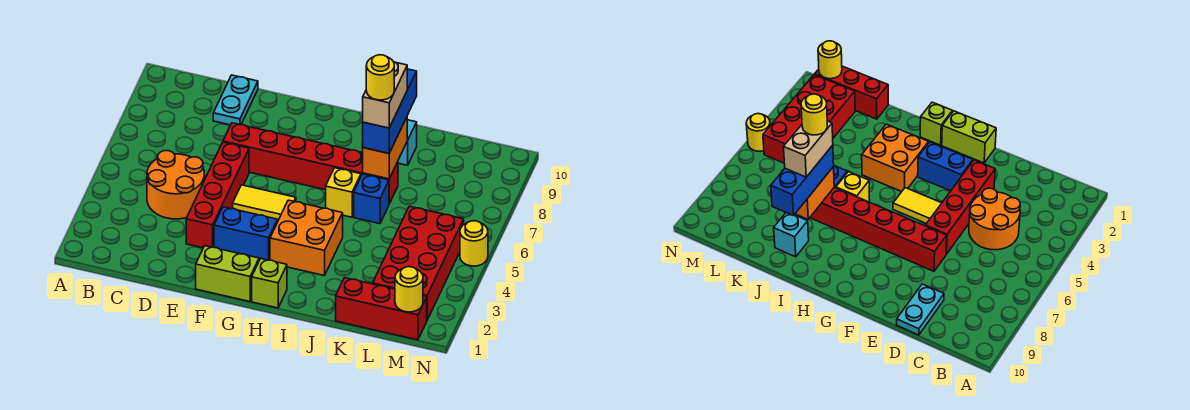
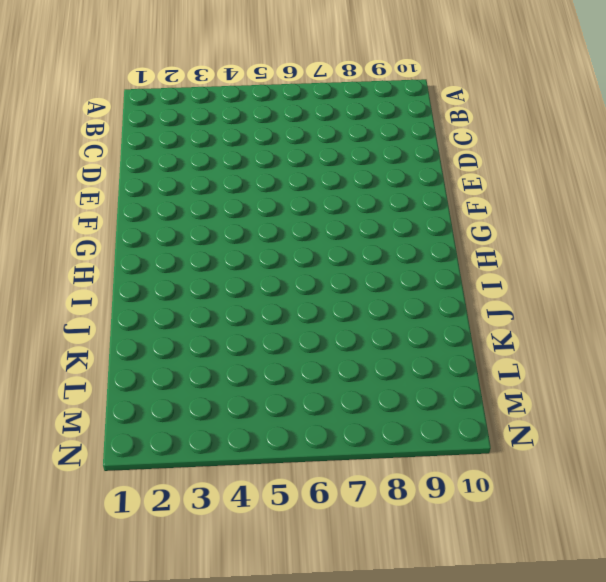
none -> orange round brick C4:D5 level 1
none -> cyan plate D9:D10 level 1
none -> red brick E3:E6 level 1

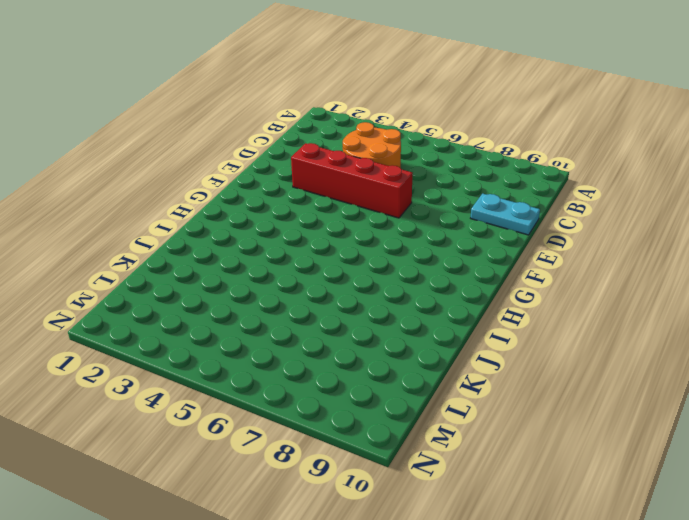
none -> red brick E7:J7 level 1
none -> lime brick F1:G1 level 1
none -> blue brick F3:G3 level 1

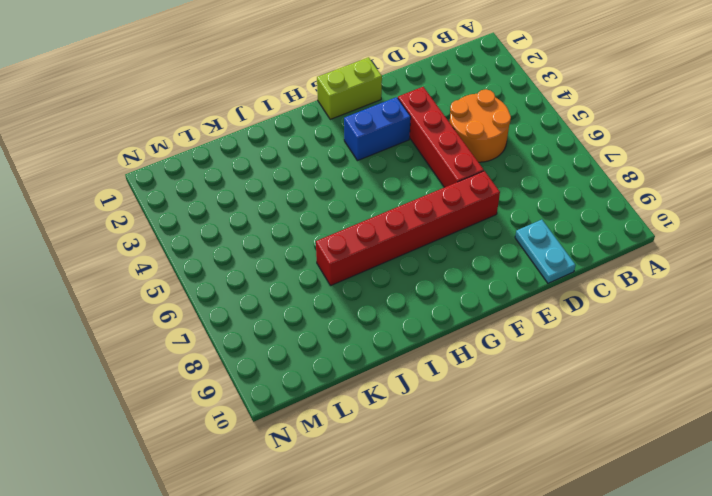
none -> yellow tile F5:G5 level 1
none -> lime brick H1 level 1
none -> orange brick H3:I4 level 1

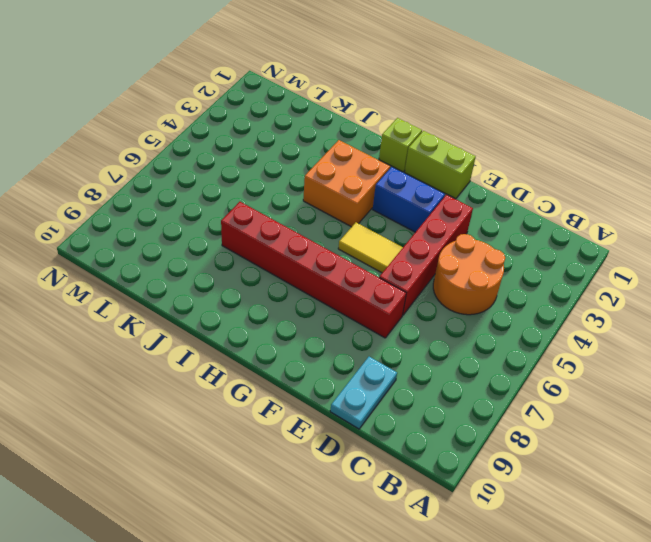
none -> yellow brick I6 level 1
none -> blue brick J6 level 1
none -> cyan brick J9 level 1

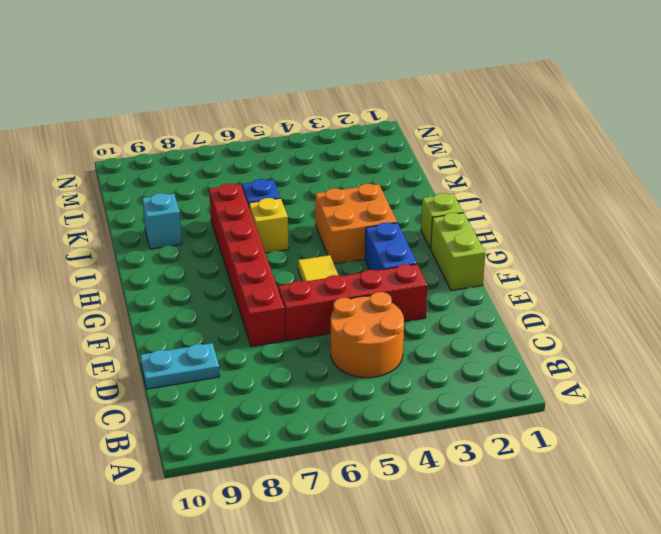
none -> red brick K1:M1 level 1
none -> red brick L2:M5 level 1
none -> yellow round brick N5 level 1

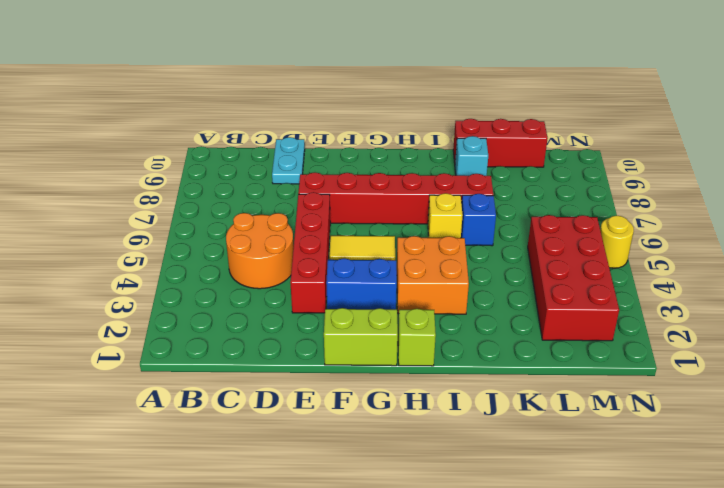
red brick J10:L10 level 1 -> red brick K1:M1 level 1
none -> orange brick J7:J8 level 2
none -> yellow round brick M1 level 2
none -> blue brick J7:J9 level 3

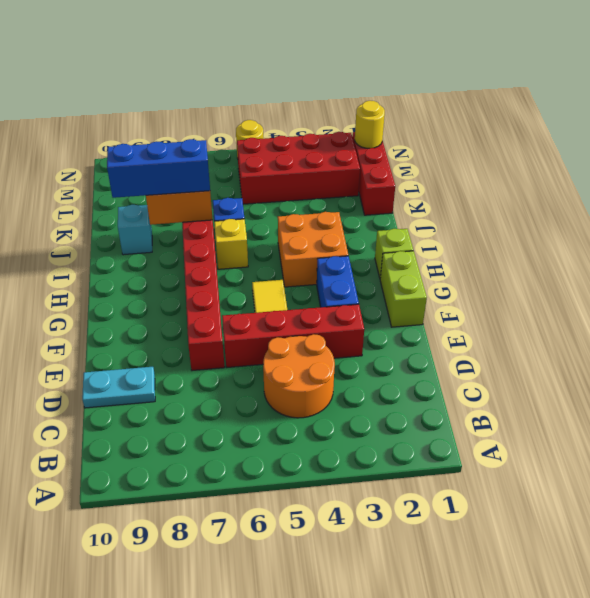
none -> tan brick J7:J8 level 4
none -> yellow round brick J7 level 5

